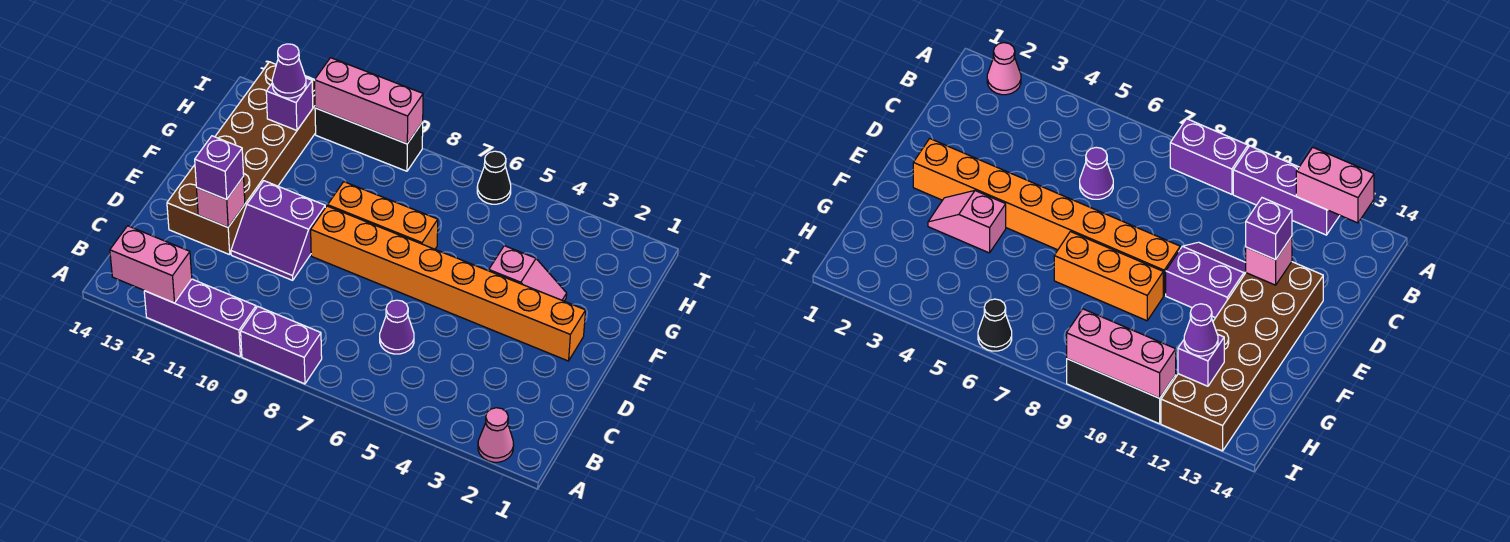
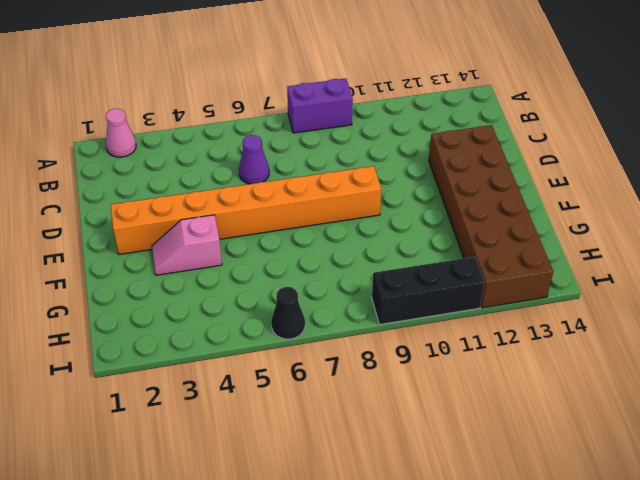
none -> purple brick A10:A12 level 1
none -> purple slope D10:E11 level 1 top E
none -> orange brick F7:F9 level 1

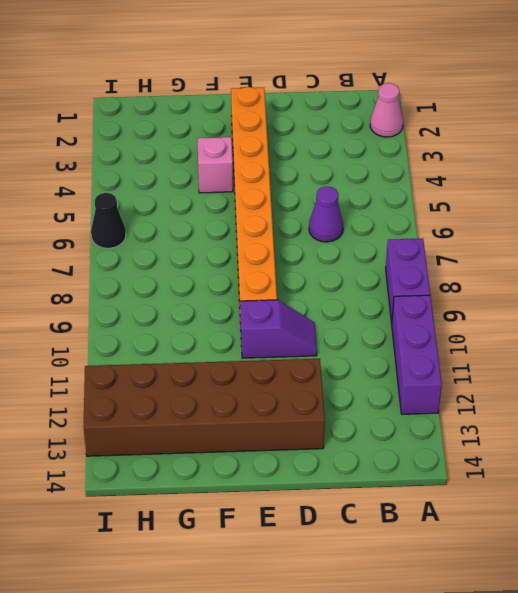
purple slope D10:E10 level 1 top E -> purple slope D10:E11 level 1 top E
none -> orange brick F7:F9 level 1
none -> black brick I9:I11 level 1
none -> pink brick A12:A13 level 2

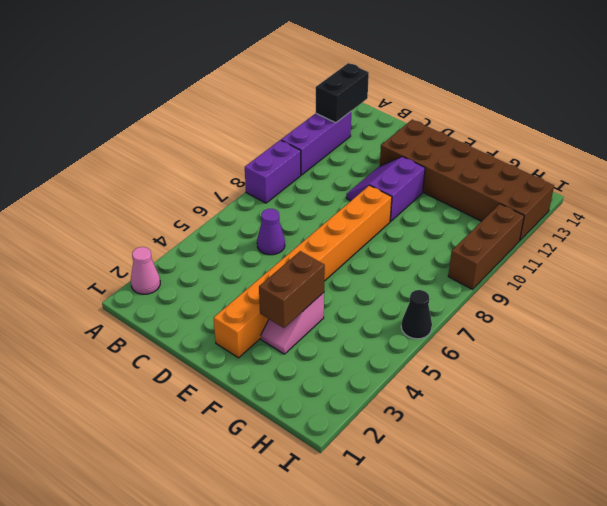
black brick A12:A13 level 2 -> pink brick A12:A13 level 2
brown brick F3:F4 level 2 -> none
brown brick I9:I11 level 1 -> black brick I9:I11 level 1
none -> orange brick F7:F9 level 1
none -> pink brick D12 level 2
none -> purple brick H12 level 2

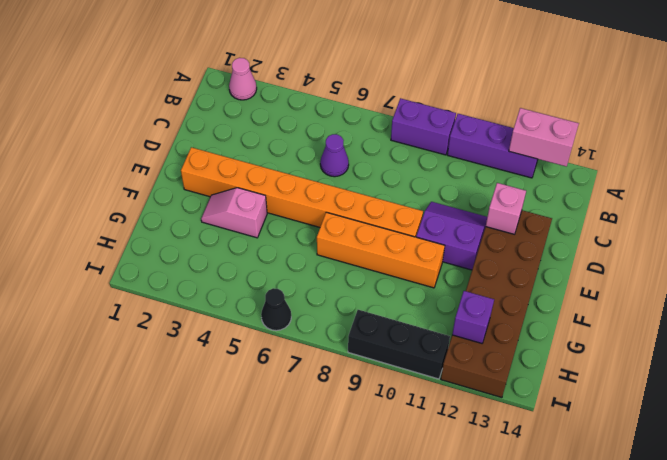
orange brick F7:F10 level 1 -> orange brick F7:F9 level 1
none -> pink brick I9:I11 level 2
none -> purple brick D12 level 3
none -> purple cone H12 level 3

